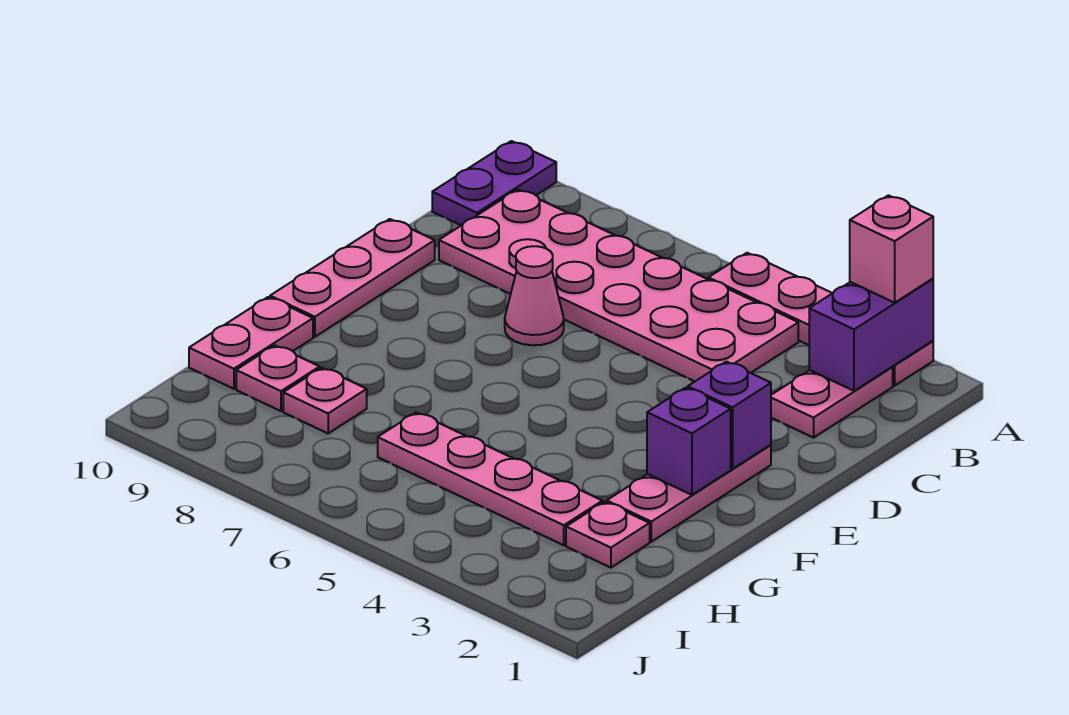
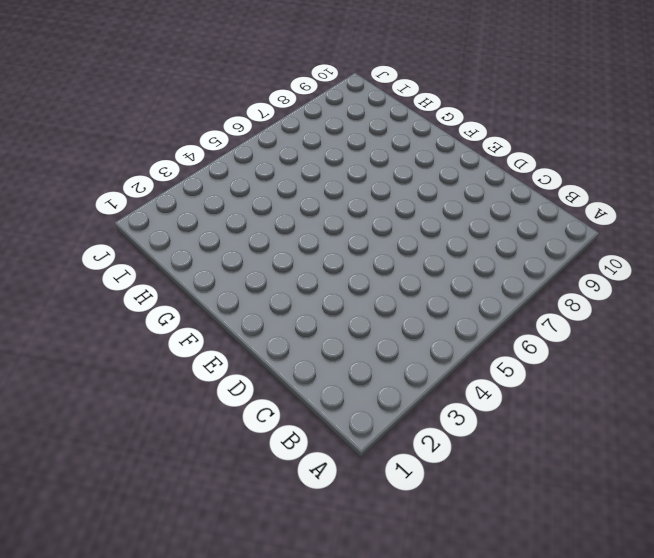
none -> pink plate A2:A5 level 1
none -> purple plate A10:B10 level 1
none -> pink plate B2:C2 level 1

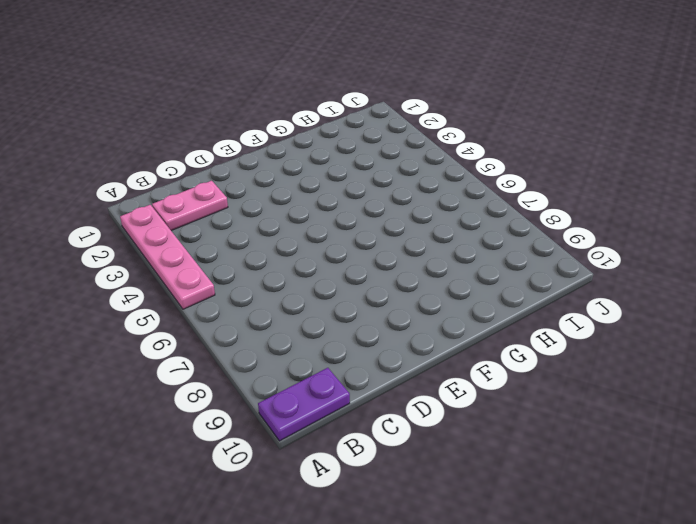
none -> pink plate B4:C9 level 1
none -> pink cone D7 level 1
none -> pink plate D10:F10 level 1

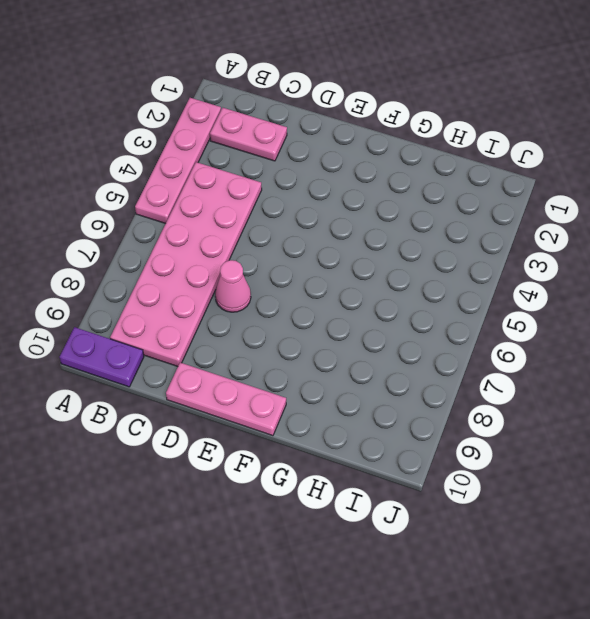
none -> pink plate E2:G2 level 1
none -> pink plate G10:H10 level 1
none -> pink plate H2 level 1

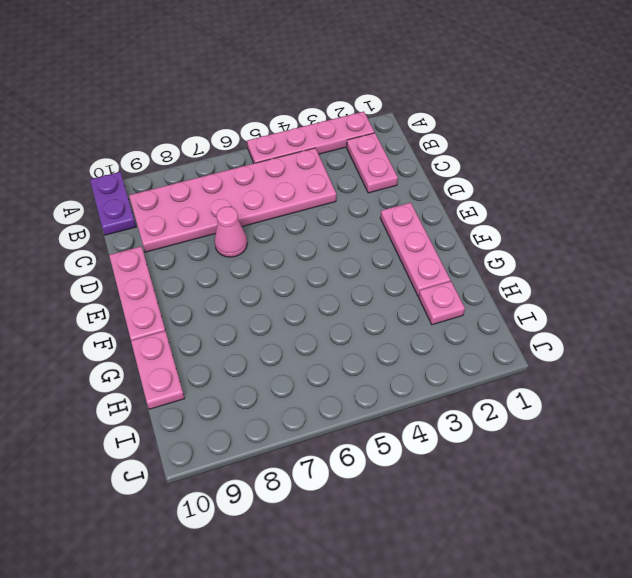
none -> pink plate H3:H6 level 1
none -> pink plate H8 level 1
none -> pink plate H9 level 1

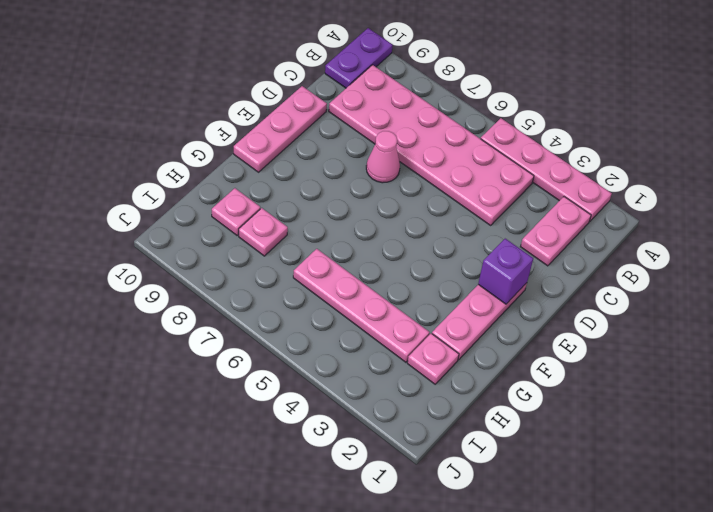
none -> pink plate G10:H10 level 1
none -> purple brick A2:B2 level 2
none -> purple brick F2 level 2

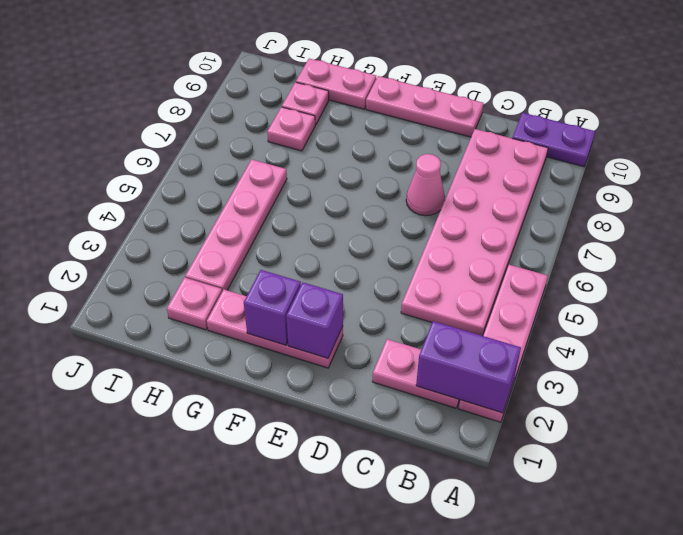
none -> pink brick A2 level 3

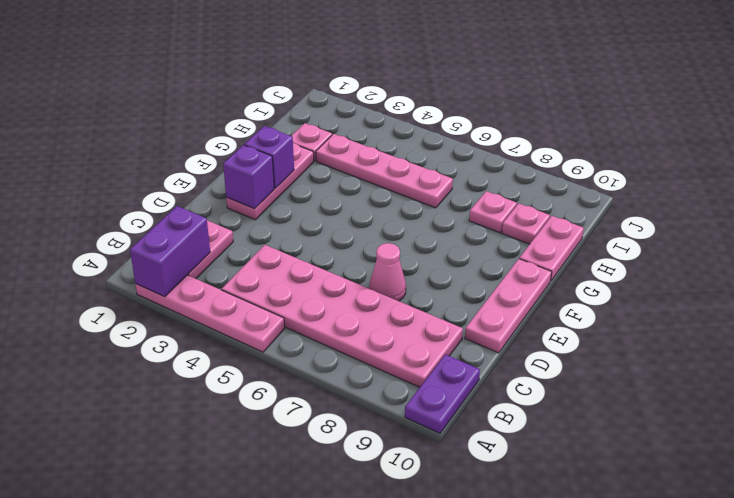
none -> pink brick A2 level 3

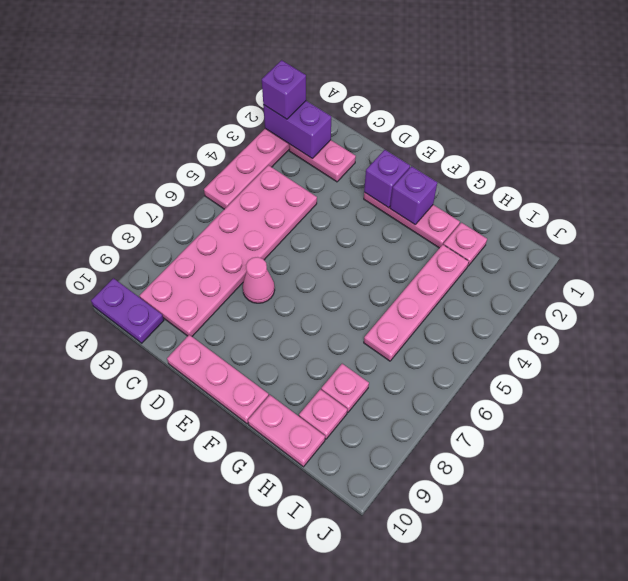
purple brick A2 level 3 -> pink brick A2 level 3

